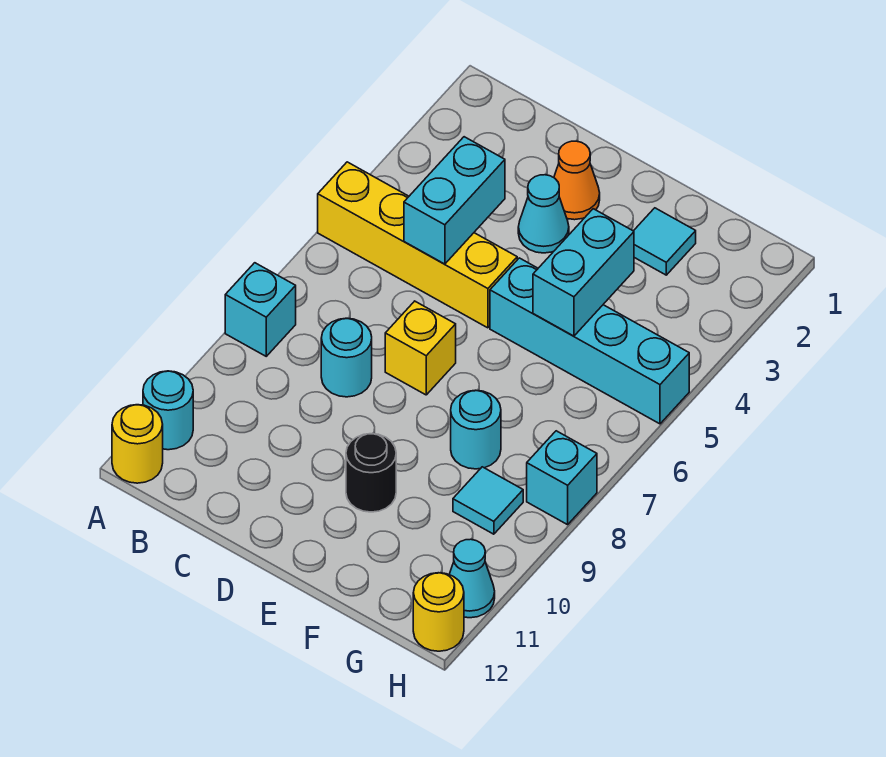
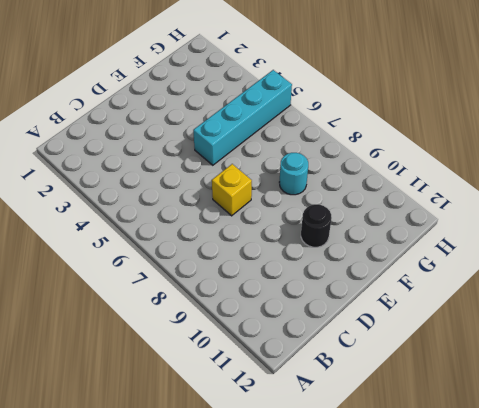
none -> yellow brick A5:D5 level 1
none -> cyan brick A8 level 1
none -> cyan round brick A11 level 1

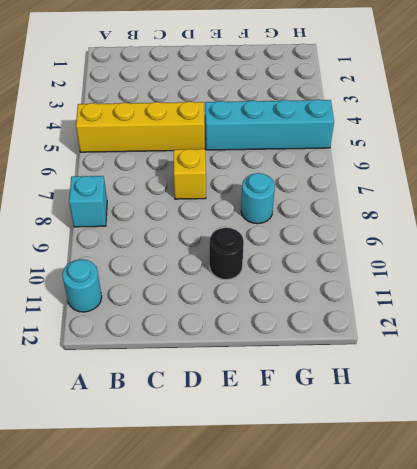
none -> yellow round brick A12 level 1
none -> cyan round brick C8 level 1
none -> orange cone D2 level 1

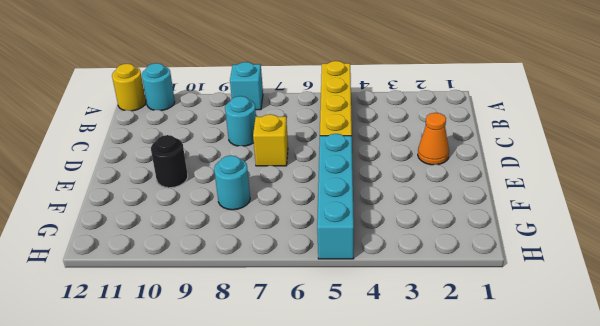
none -> cyan cone D3 level 1
none -> cyan tile F2 level 1
none -> cyan tile G9 level 1

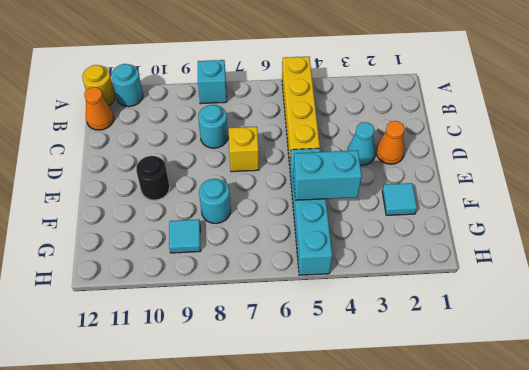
orange cone B12 level 1 -> none
none -> cyan brick H8 level 1
none -> cyan cone H11 level 1
none -> yellow round brick H12 level 1

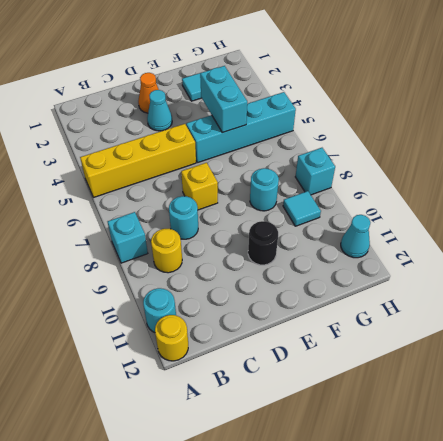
yellow round brick B9 level 1 -> yellow round brick H12 level 1
none -> cyan brick C4:C5 level 2

